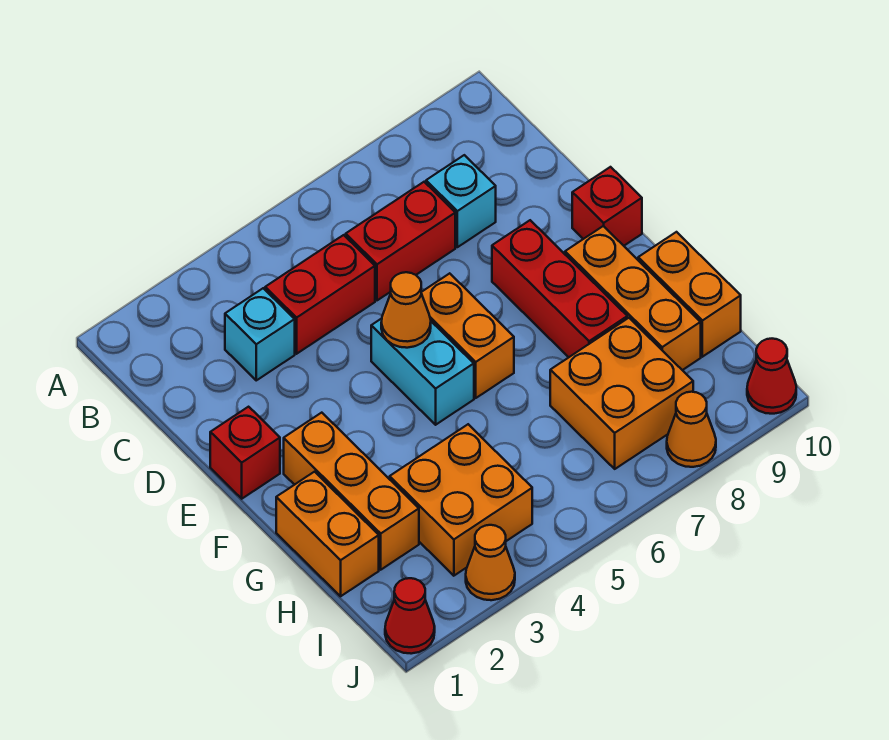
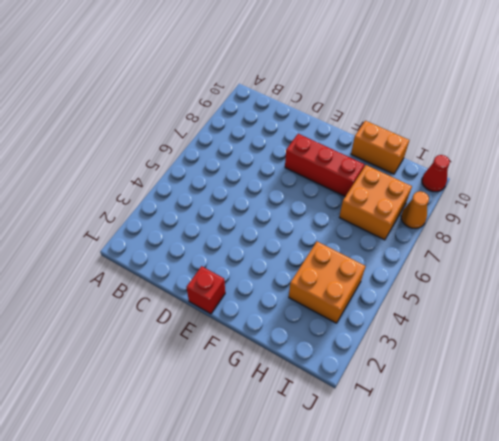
none -> cyan brick C3 level 1
none -> red brick C4:C5 level 1
none -> red brick C6:C7 level 1

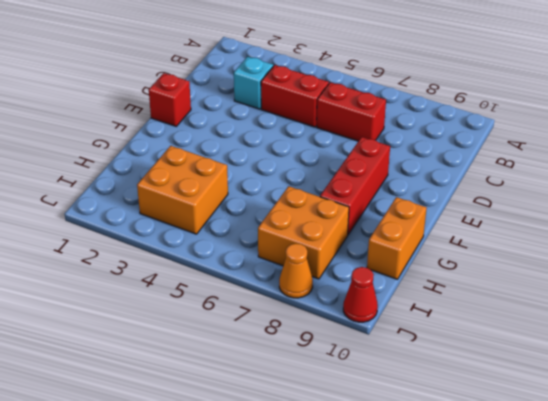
none -> cyan brick C8 level 1
none -> cyan brick E5:F5 level 1
none -> orange brick E6:F6 level 1

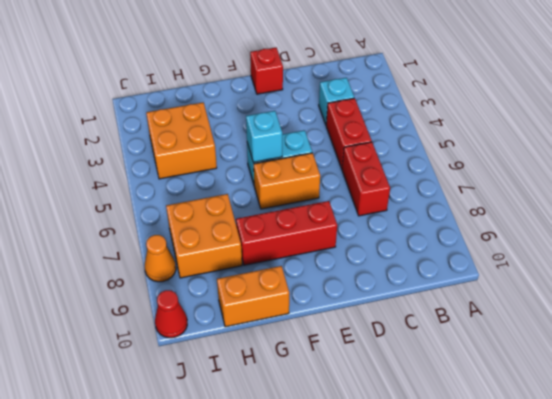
cyan brick F5 level 2 -> cyan brick C8 level 1
none -> red brick E10 level 1
none -> orange brick F2:H2 level 1
none -> orange brick F9:H9 level 1

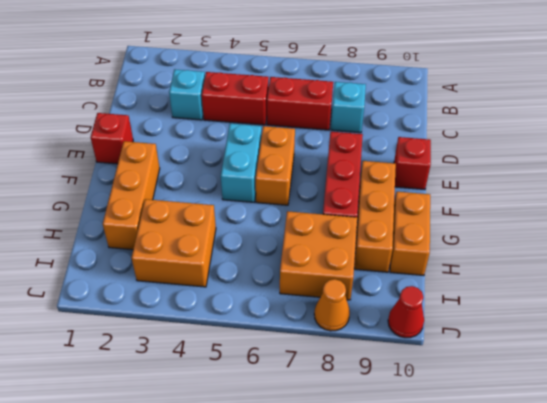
none -> orange brick G1:H1 level 1
none -> red cone J1 level 1
none -> orange cone J3 level 1

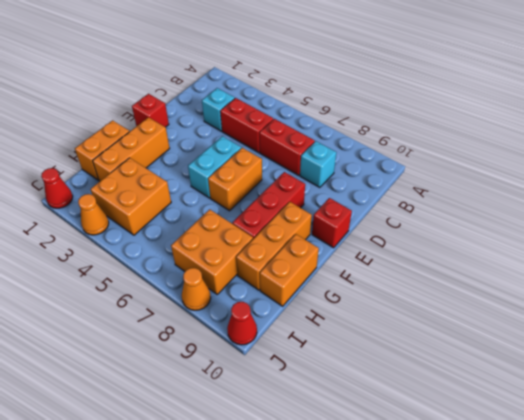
none -> orange cone E5 level 2

